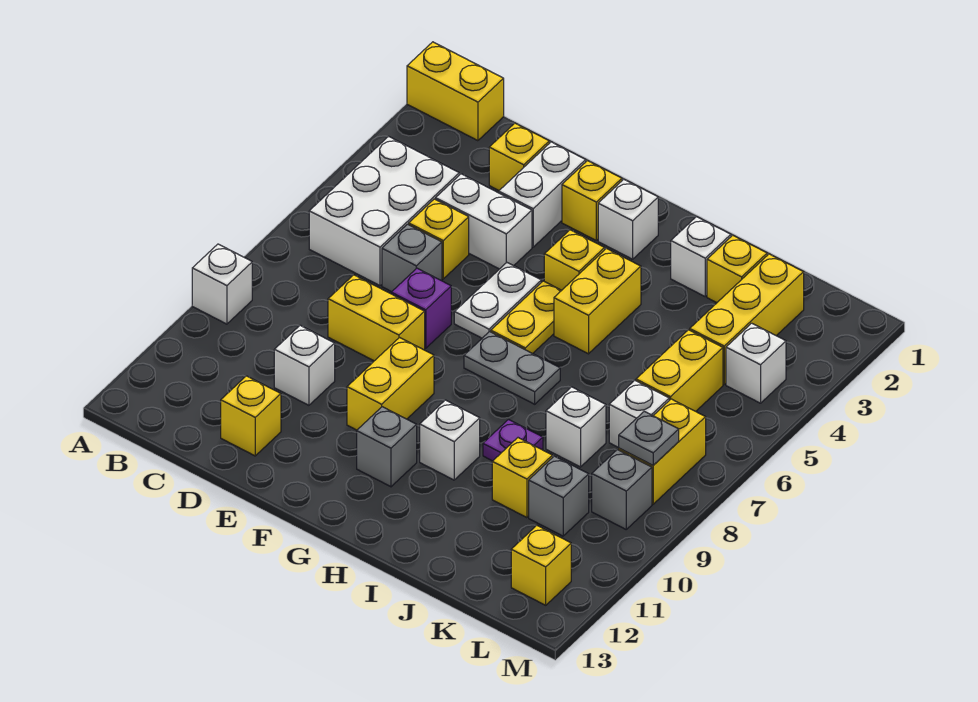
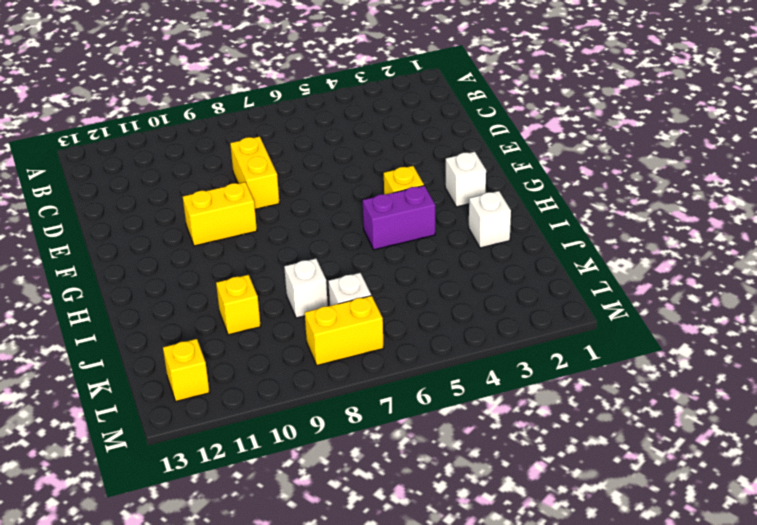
purple brick H4:H5 level 1 -> yellow brick H4:H5 level 1
none -> yellow brick A1:B1 level 1
none -> white brick A9 level 1
none -> white brick B4:C6 level 1
none -> yellow brick D2 level 1

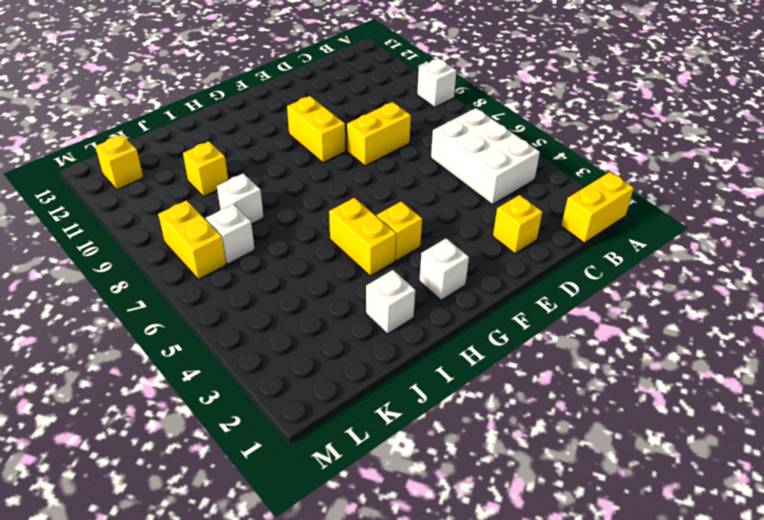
none -> white brick D4:E4 level 1
none -> yellow brick D5 level 1
none -> grey brick D6 level 1
none -> white brick D10 level 1

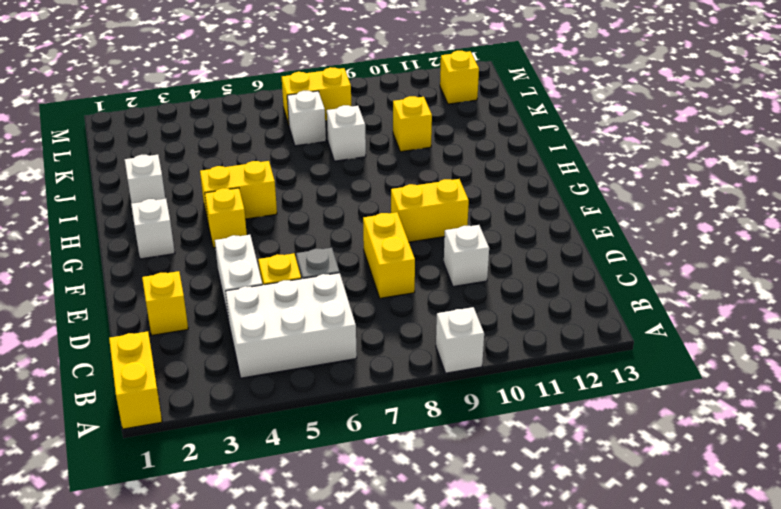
none -> yellow brick D12 level 1
none -> white brick E2:E3 level 1
none -> purple brick E7 level 1
none -> yellow brick F2 level 1

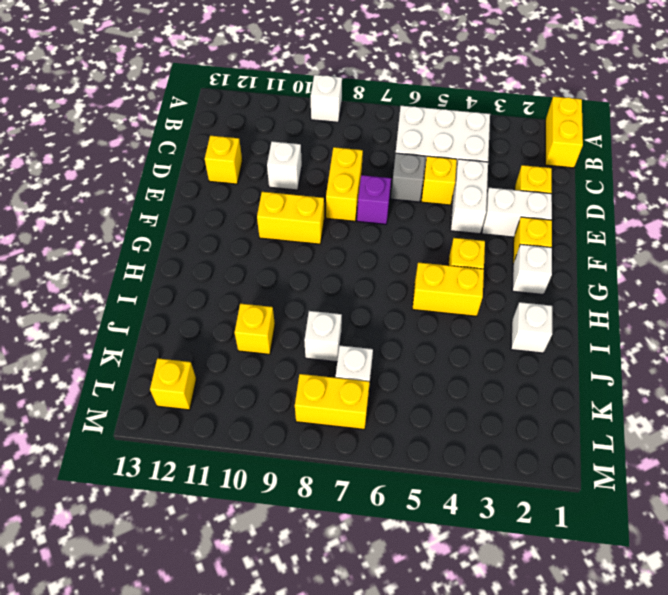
none -> white plate F5:F6 level 1
none -> yellow plate G5:G6 level 1
none -> grey plate G7:H7 level 1
none -> grey brick G11 level 1

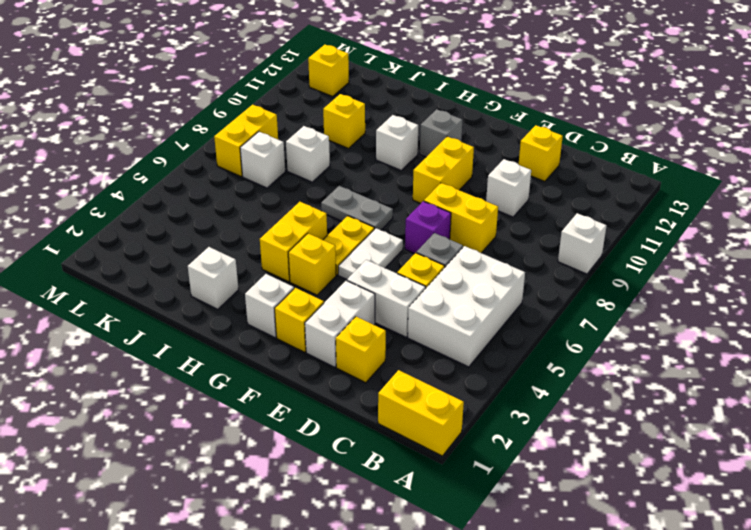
none -> purple plate I9 level 1
none -> yellow brick J2 level 1
none -> yellow brick K2:K4 level 1
none -> yellow brick K5:K6 level 1

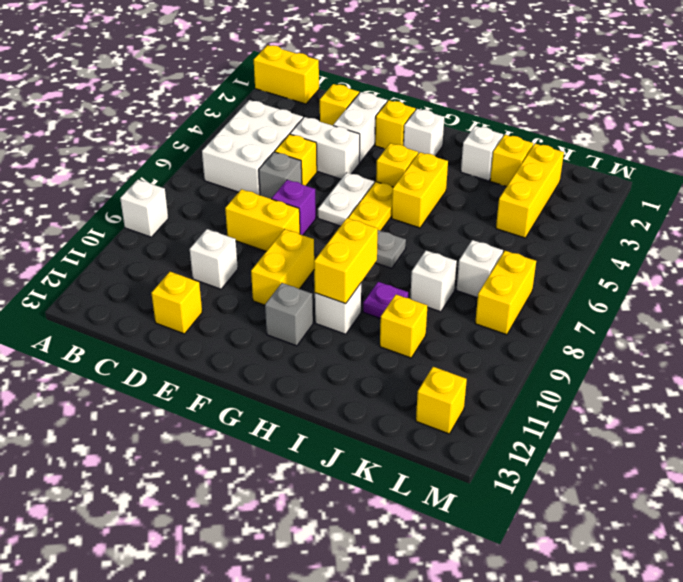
yellow brick H9:H10 level 2 -> yellow brick K5:K6 level 1
none -> grey brick K10 level 1
none -> white brick L4 level 1
none -> grey brick L9 level 1
none -> grey plate L8 level 2

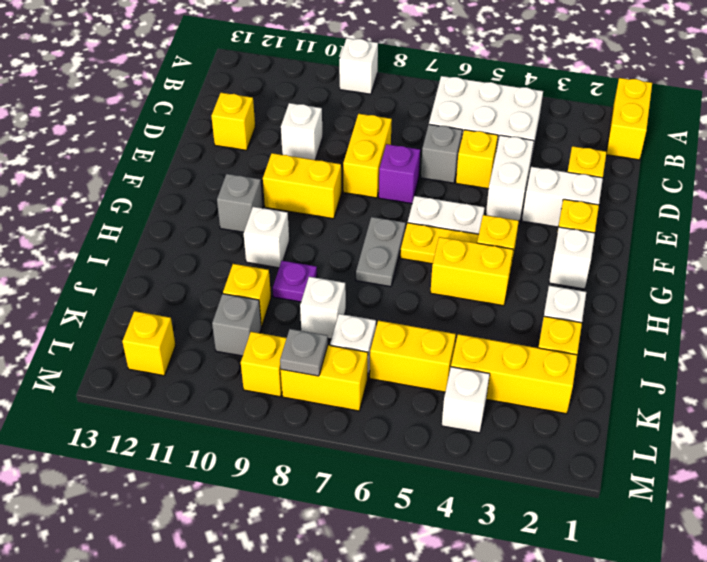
yellow brick L9 level 1 -> grey brick L9 level 1

